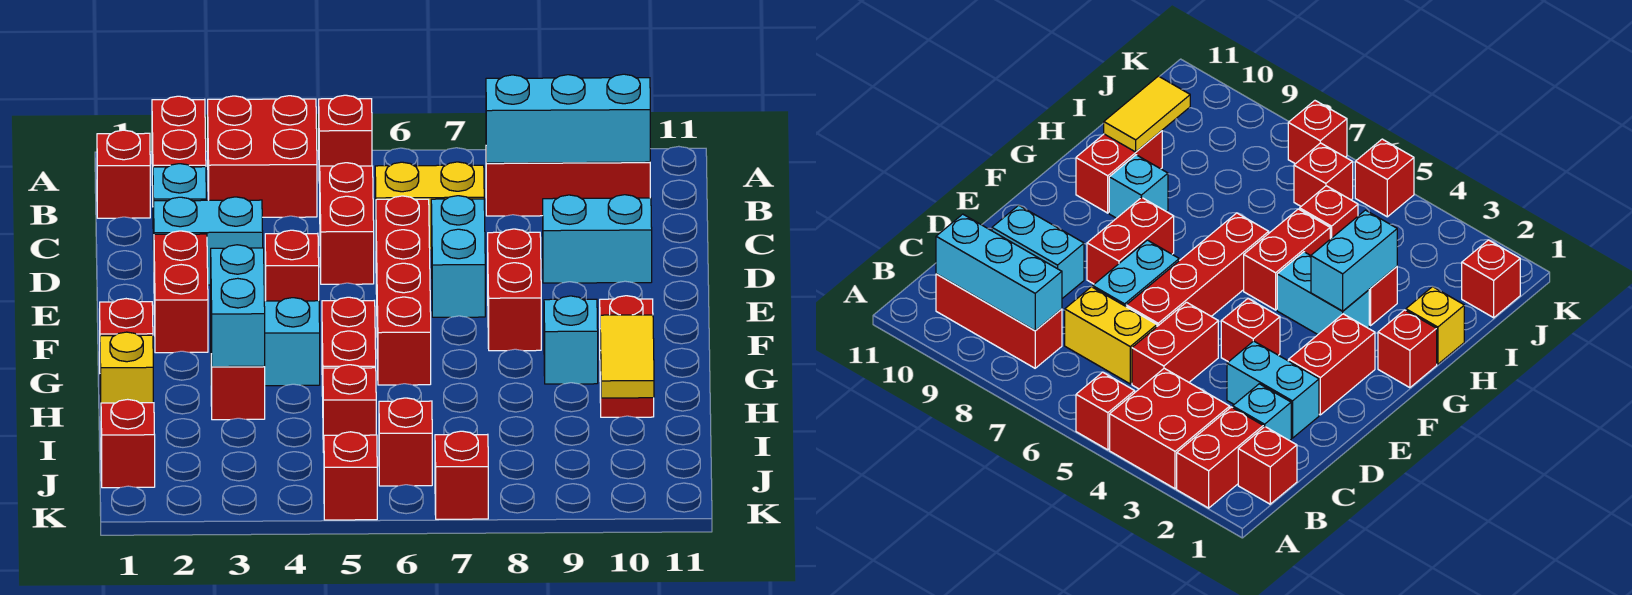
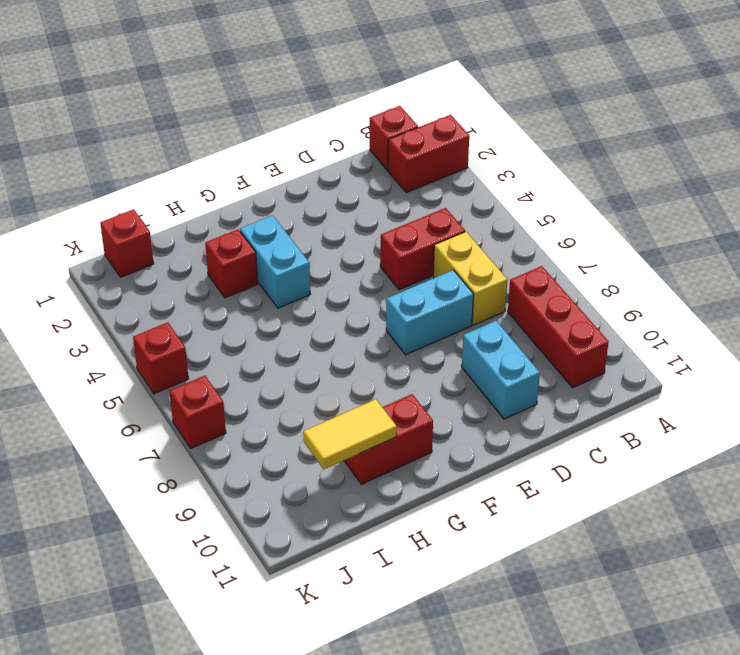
none -> red brick A3:B4 level 1
none -> red brick A5 level 1
none -> cyan brick C2 level 1
none -> cyan brick D2:D3 level 1

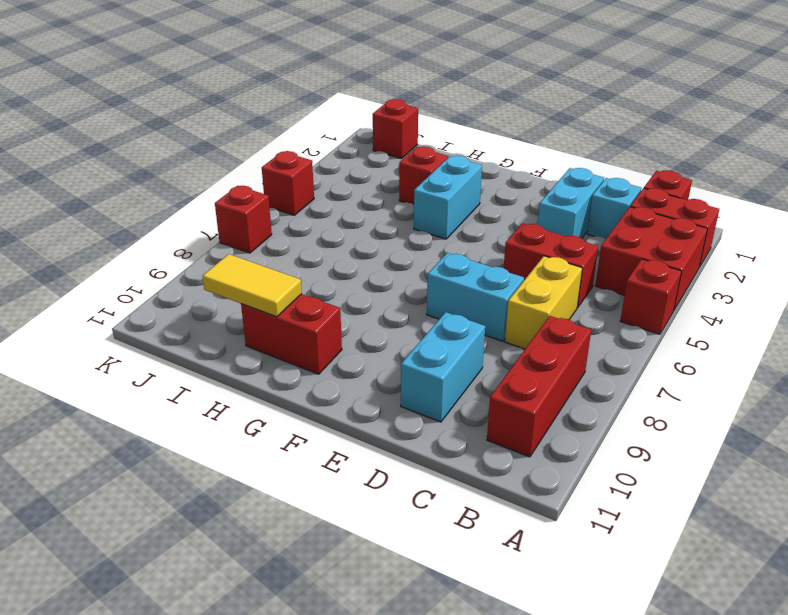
none -> red brick D6:G6 level 1
none -> red brick E2:F2 level 1
none -> red brick E4 level 1
none -> red brick E8:F8 level 1

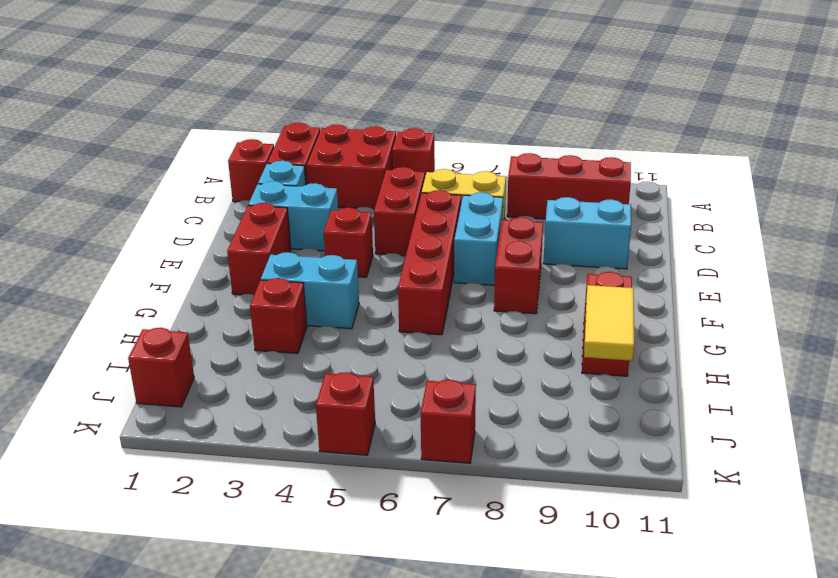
none -> red brick G1 level 1
none -> red brick G5:H5 level 1
none -> cyan brick G9 level 1
none -> yellow brick H1 level 1

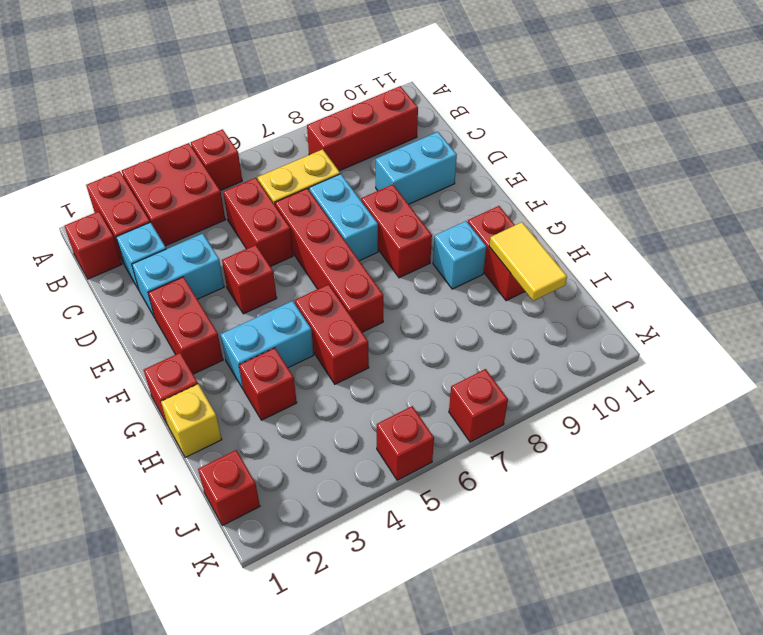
none -> red brick I5 level 1
none -> red brick J6 level 1
none -> cyan brick B8:B10 level 2
none -> cyan brick G3:H3 level 2

